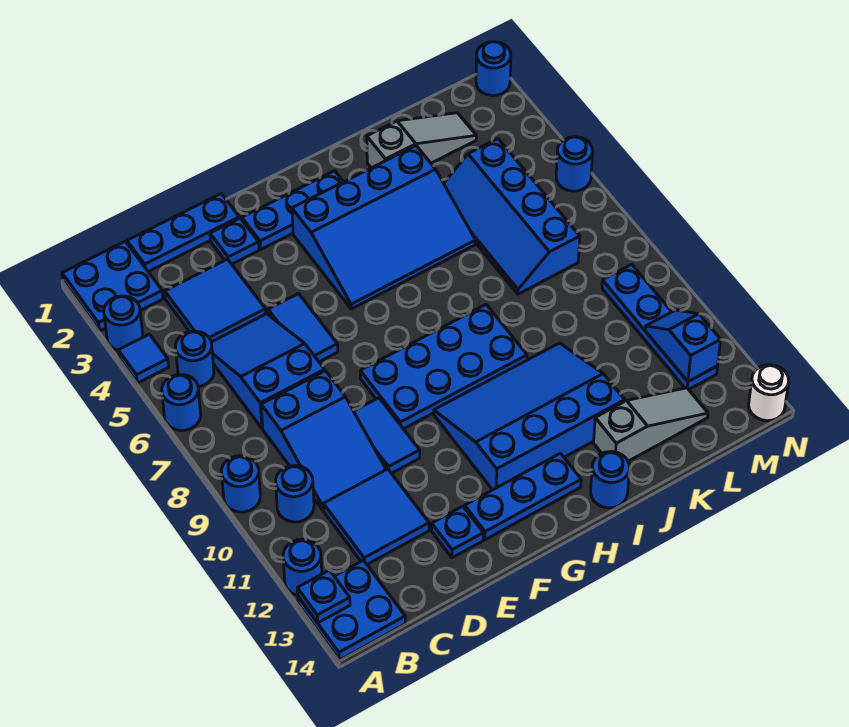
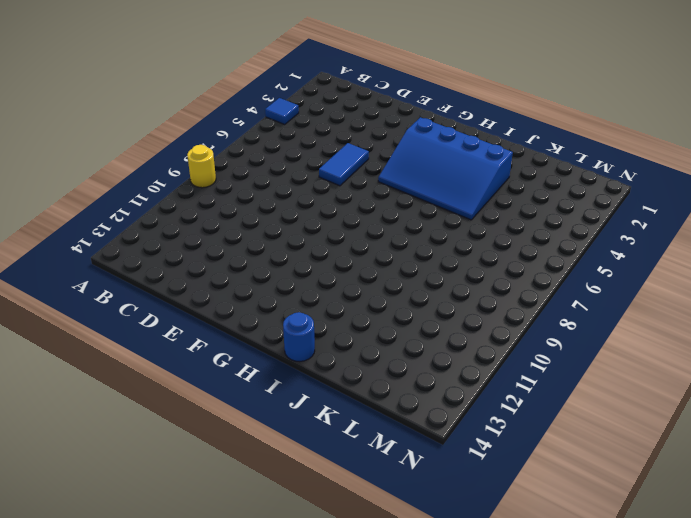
yellow round brick A9 level 1 -> blue round brick A9 level 1
none -> blue plate A1:B2 level 1
none -> blue round brick A3 level 1
none -> blue round brick A6 level 1
none -> blue round brick A12 level 1

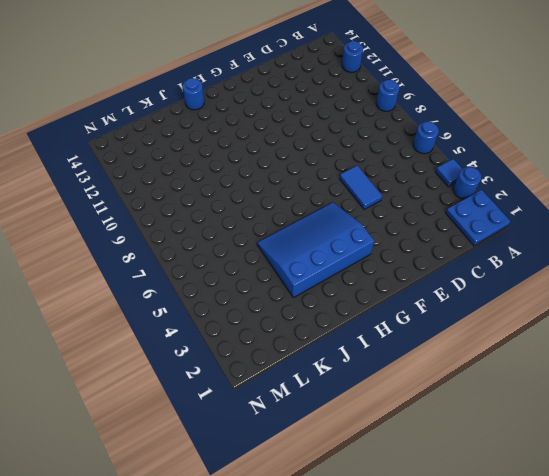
none -> blue plate A13:B14 level 1
none -> blue round brick B5 level 1
none -> blue round brick B10 level 1
none -> blue plate C1:E1 level 1

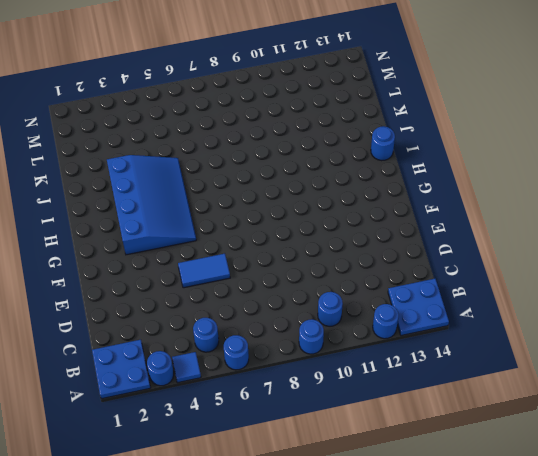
none -> blue plate C1:E1 level 1
none -> blue tile C3:D4 level 1
none -> blue slope C5:D7 level 1 top 7
none -> blue slope C8:D10 level 1 top 8

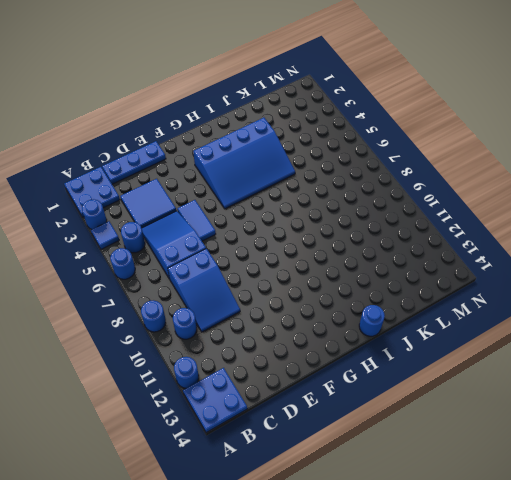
none -> blue tile C11:D12 level 1
none -> blue plate E2 level 1
none -> blue tile E9:E10 level 1
none -> blue plate E13 level 1

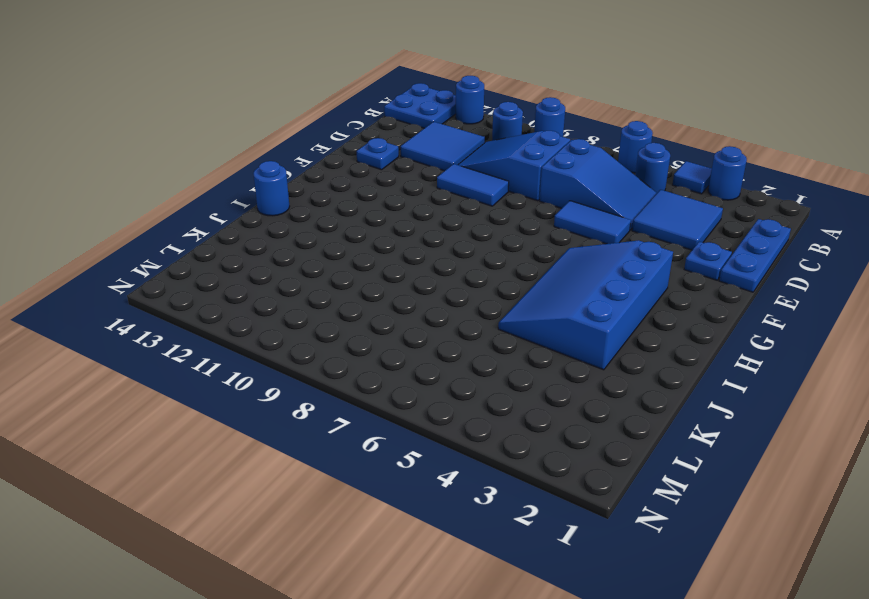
none -> blue plate A1:B2 level 1
none -> blue plate F2:H2 level 1
none -> blue plate F8:I9 level 1
none -> blue plate F13:H13 level 1

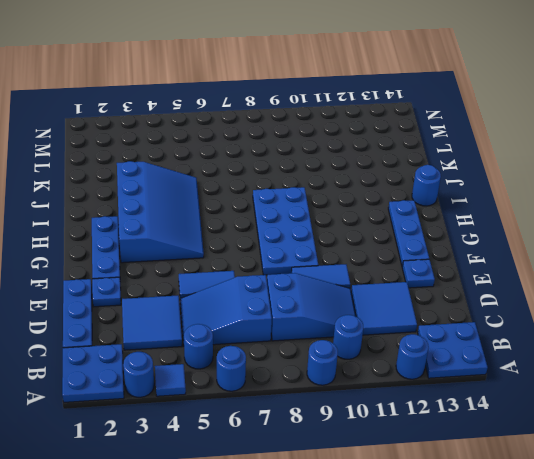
none -> blue slope G10:J12 level 1 top 12
none -> grey slope J2:L2 level 1 top J
none -> grey slope J13:L13 level 1 top J
none -> blue slope K4:L7 level 1 top L

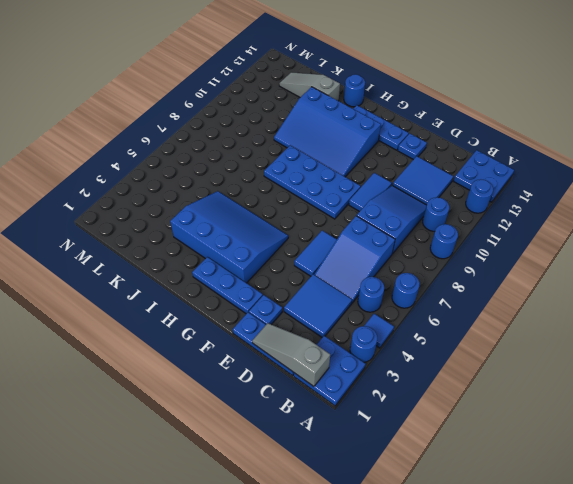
grey slope B1:D1 level 2 top B -> grey slope J2:L2 level 1 top J
none -> blue slope K4:L7 level 1 top L
none -> blue plate M9:M12 level 1
none -> blue round brick N1 level 1
none -> blue round brick N5 level 1

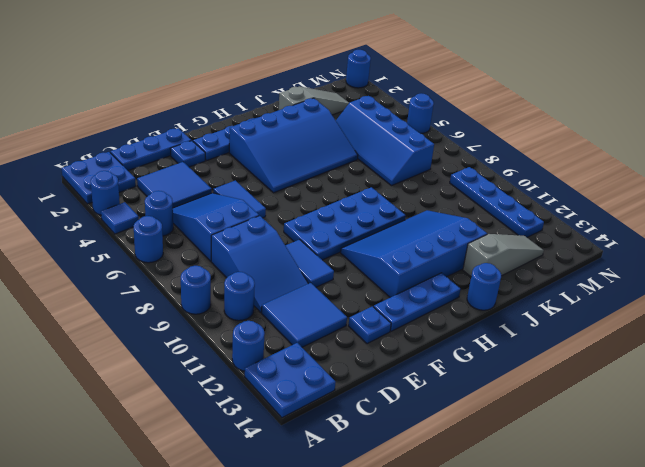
none -> white round brick N14 level 1
none -> blue plate A13 level 2
none -> blue slope M11:M12 level 2 top 12

